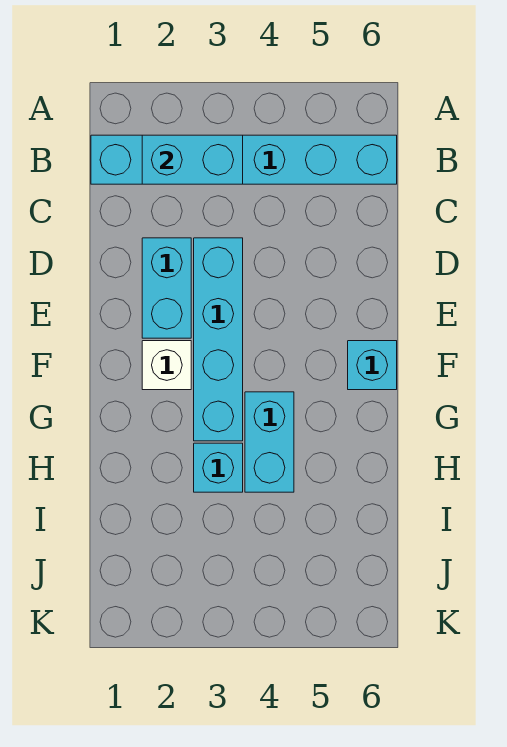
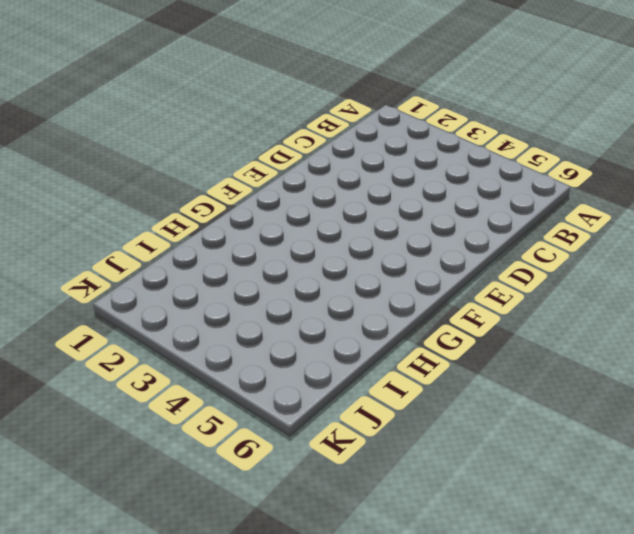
none -> cyan brick B1:B6 level 1
none -> cyan brick D2:E2 level 1

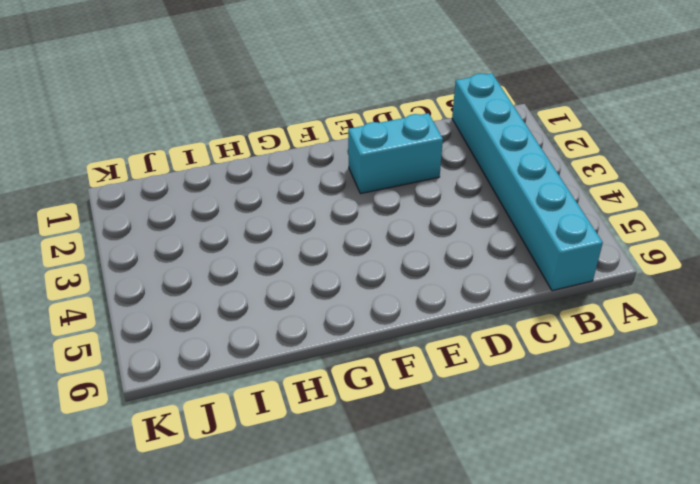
none -> cyan brick D3:G3 level 1
none -> white brick F2 level 1

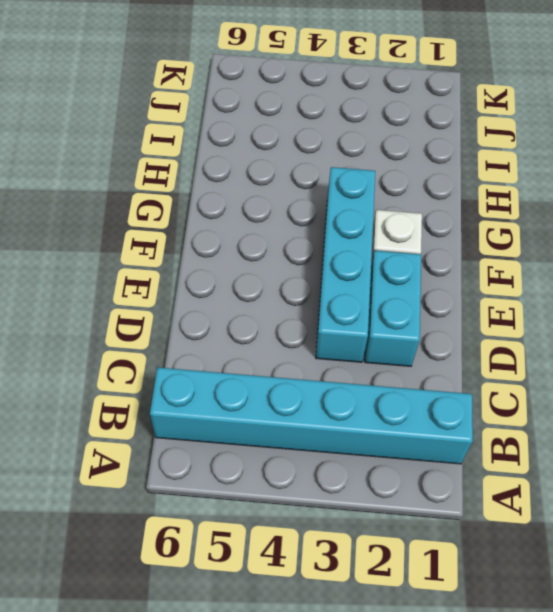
none -> cyan brick F6 level 1
none -> cyan brick G4:H4 level 1

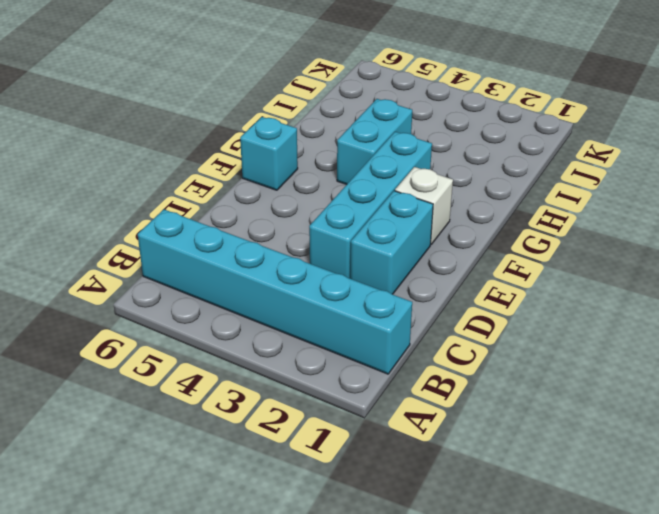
none -> cyan brick H3 level 1
none -> cyan brick B2:B3 level 2

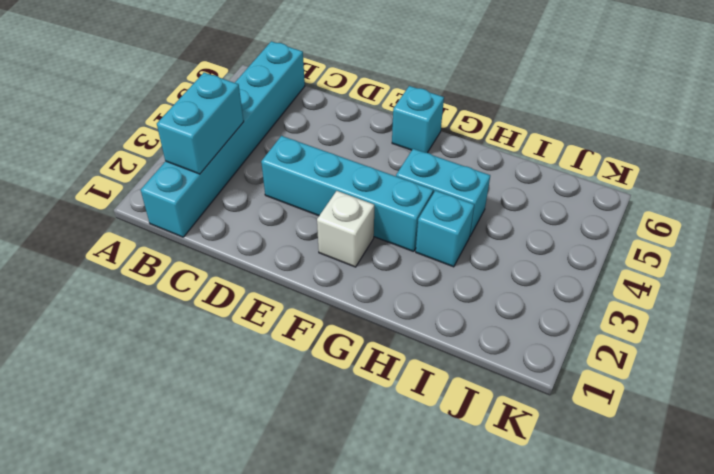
none -> cyan brick D2:E2 level 1

